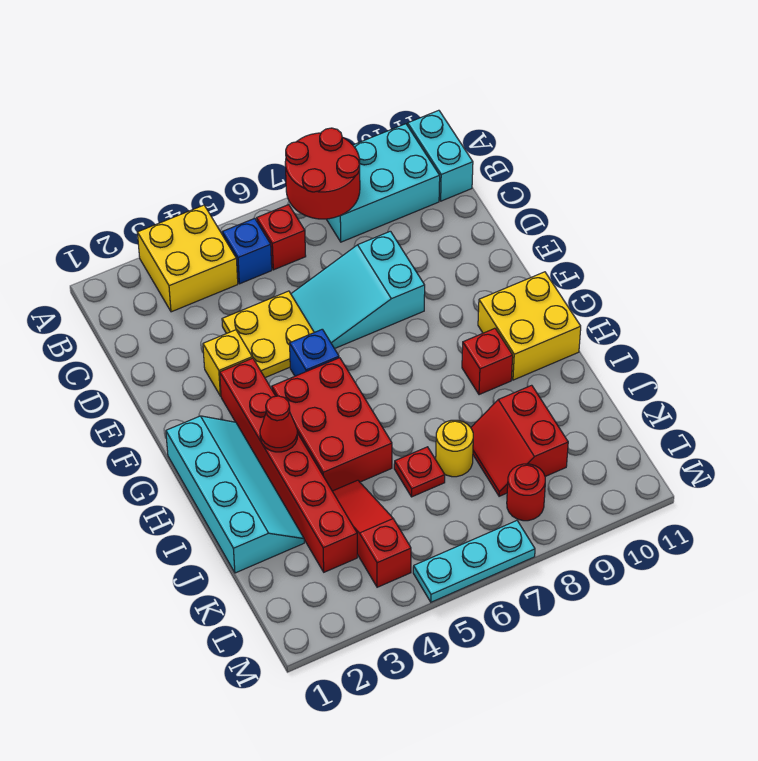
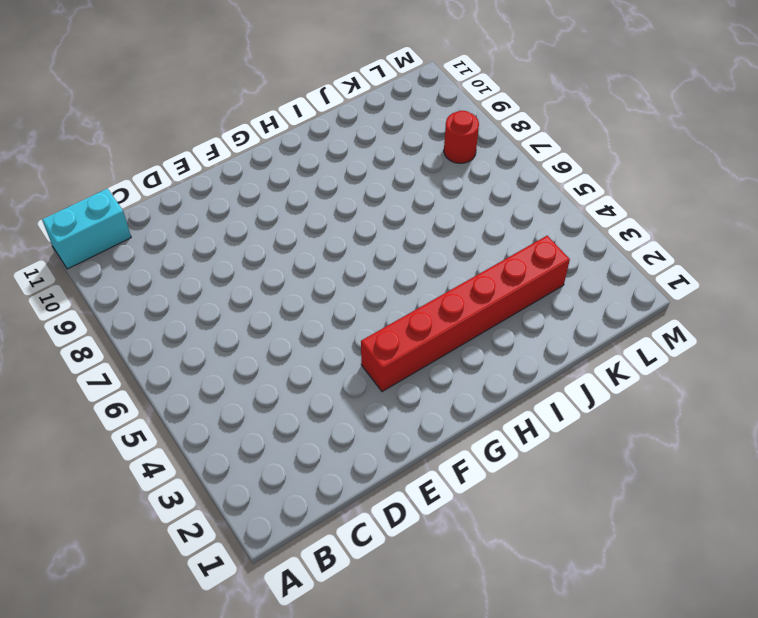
none -> yellow brick A3:B4 level 1
none -> cyan brick A8:B10 level 1
none -> blue brick B5 level 1

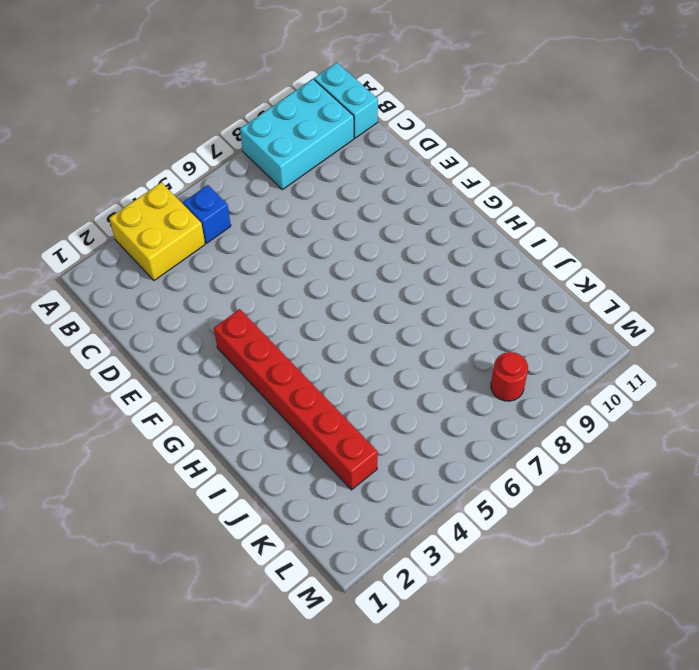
none -> red brick B6 level 1
none -> yellow plate D4:E5 level 1
none -> cyan slope D6:E8 level 1 top 8

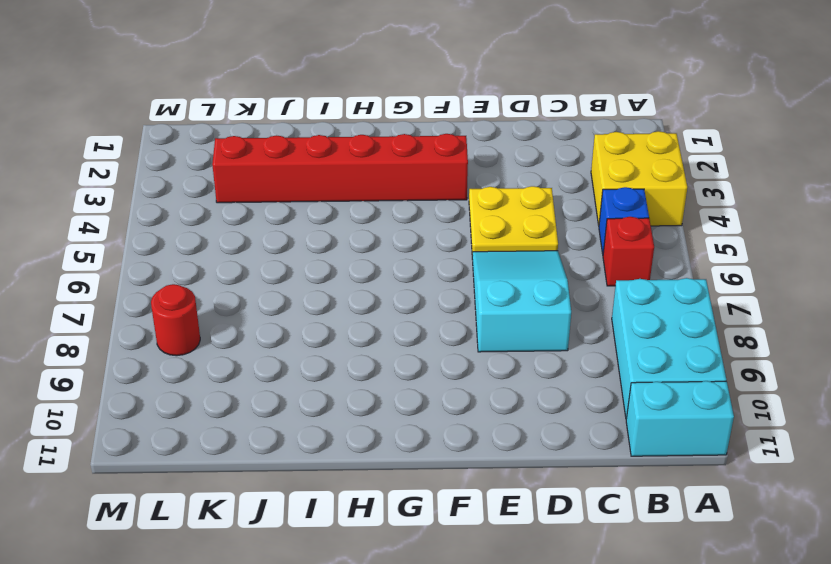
none -> yellow brick E3 level 1
none -> blue brick F5 level 1
none -> cyan slope G1:J2 level 1 top 1

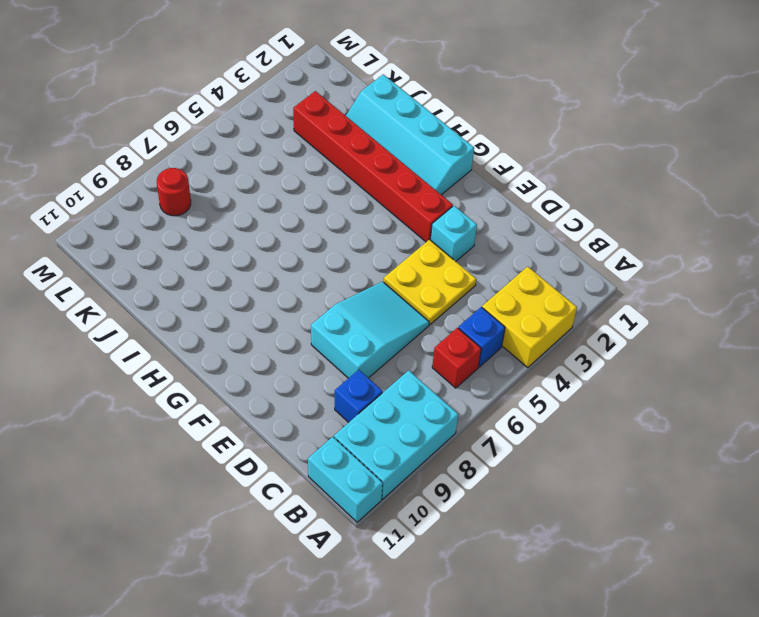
blue brick C9 level 1 -> blue brick F5 level 1
cyan brick E3 level 1 -> yellow brick E3 level 1
none -> red brick G4:I5 level 1
none -> yellow brick G10:H11 level 1
none -> red brick H9 level 1

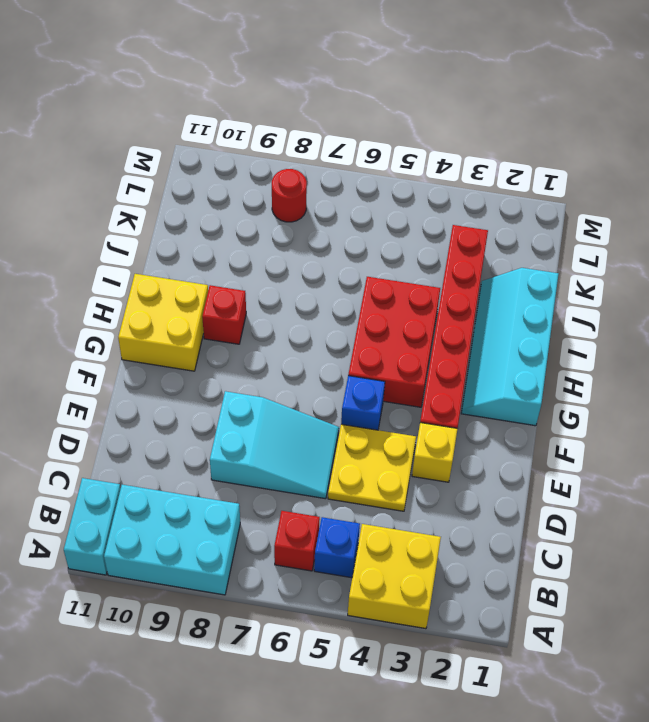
none -> red slope J4:L4 level 1 top L
none -> red plate J6 level 1
none -> yellow round brick J7 level 1

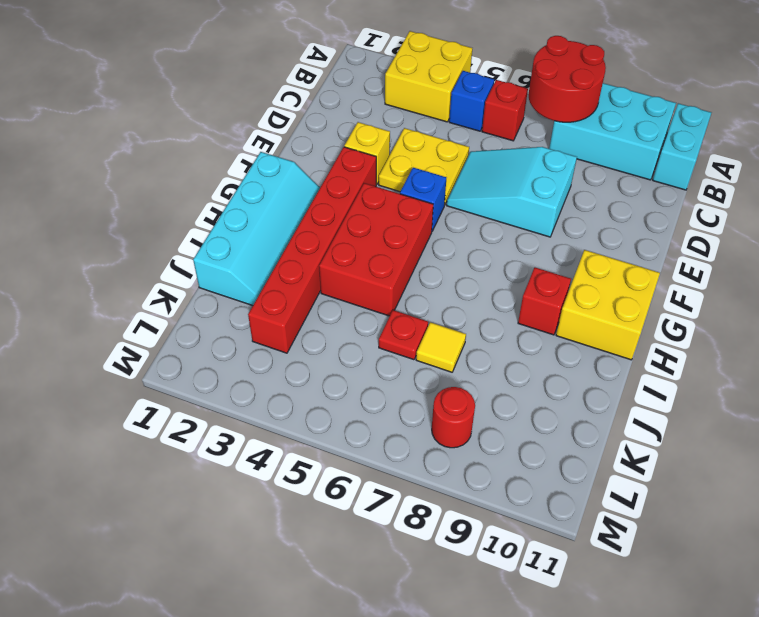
yellow tile J7 level 1 -> yellow round brick J7 level 1
none -> red slope J4:L4 level 1 top L
none -> red slope J8:K9 level 1 top 9
none -> cyan plate M5:M7 level 1

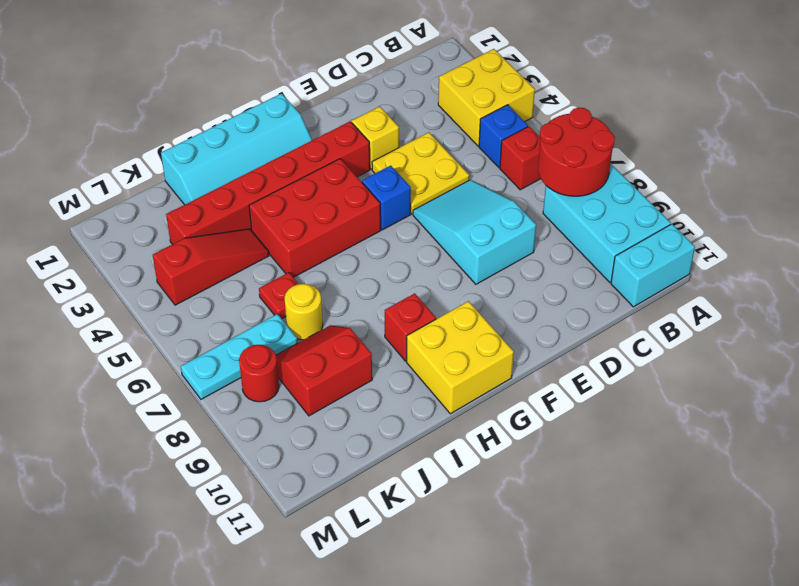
cyan plate K7:M7 level 1 -> cyan plate M5:M7 level 1
none -> red cone H3 level 2

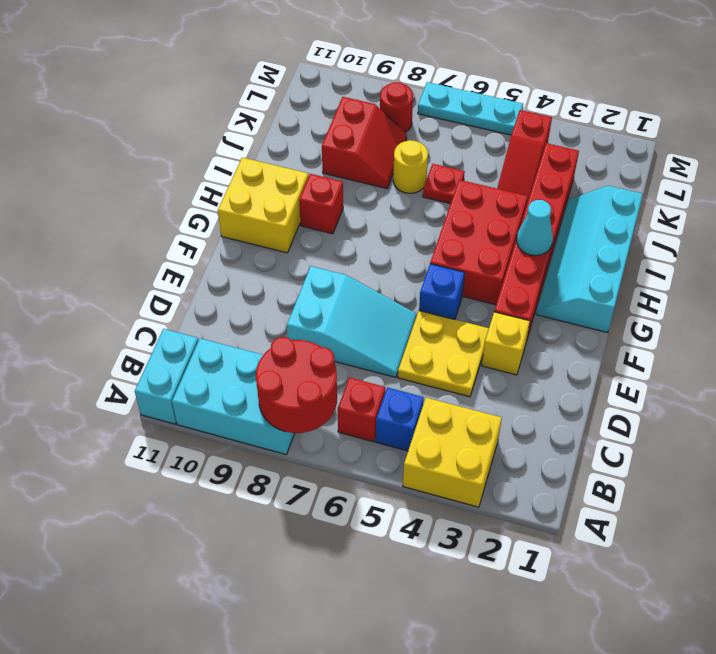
cyan cone H3 level 2 -> red cone H3 level 2

